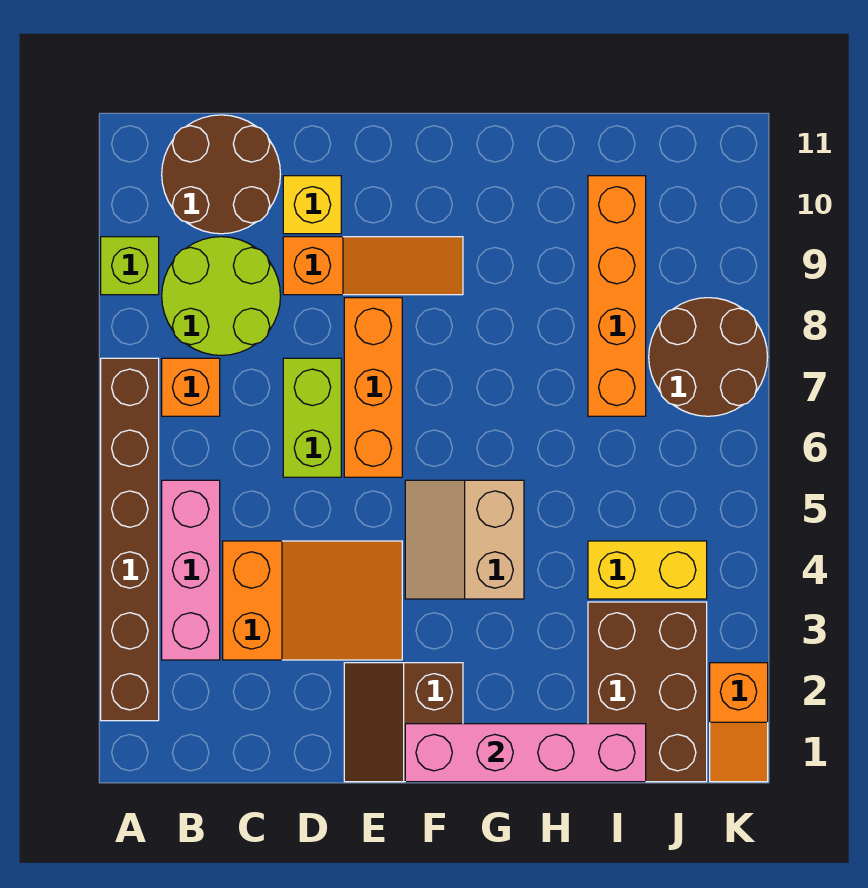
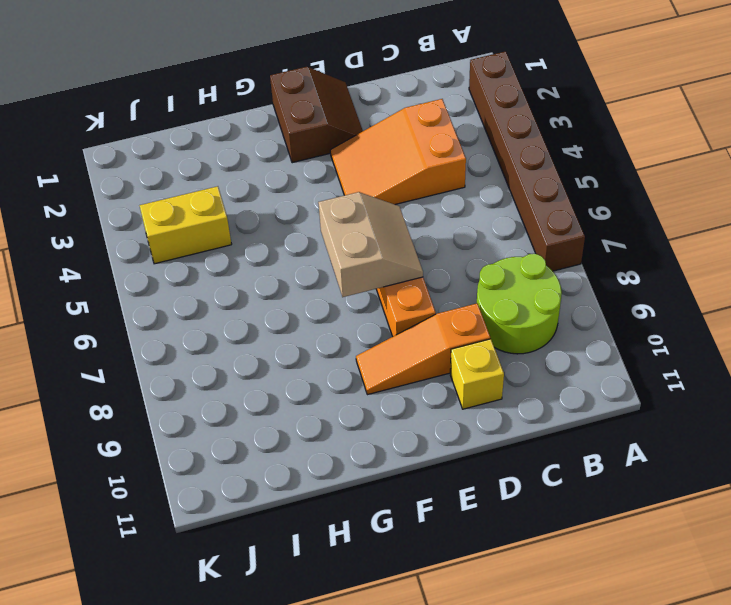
tan slope E6:F7 level 2 top F -> tan slope F4:G5 level 1 top G
none -> lime brick A9 level 1
none -> pink brick B3:B5 level 1
none -> orange brick B7 level 1

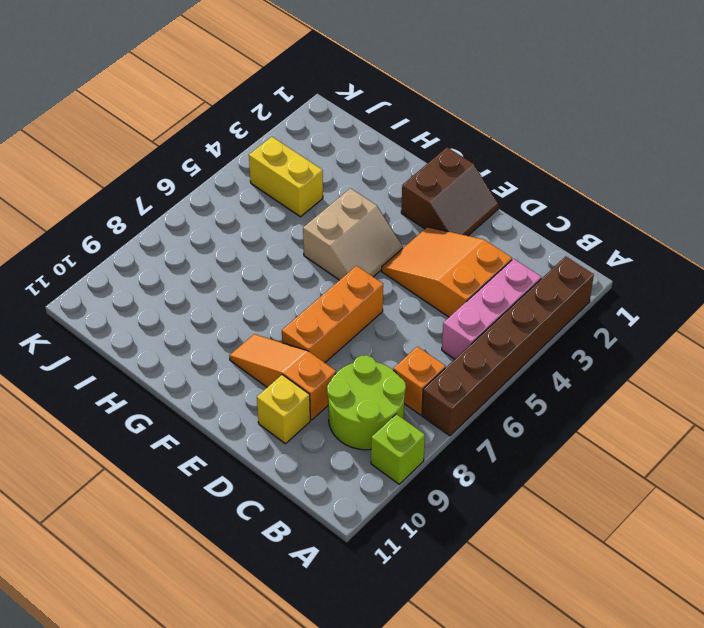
none -> brown round brick B10:C11 level 1
none -> lime brick D6:D7 level 1
none -> brown brick I1:J3 level 1

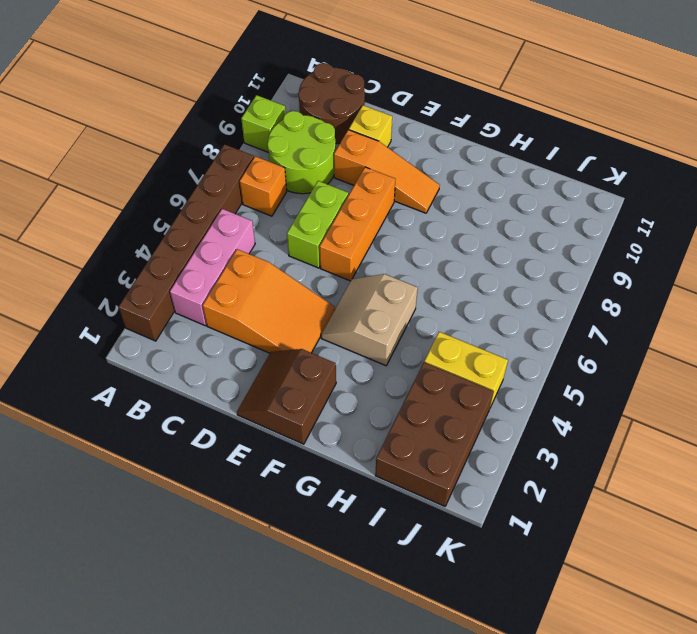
none -> orange brick I7:I10 level 1
none -> brown round brick J7:K8 level 1
none -> orange slope K1:K2 level 1 top 2

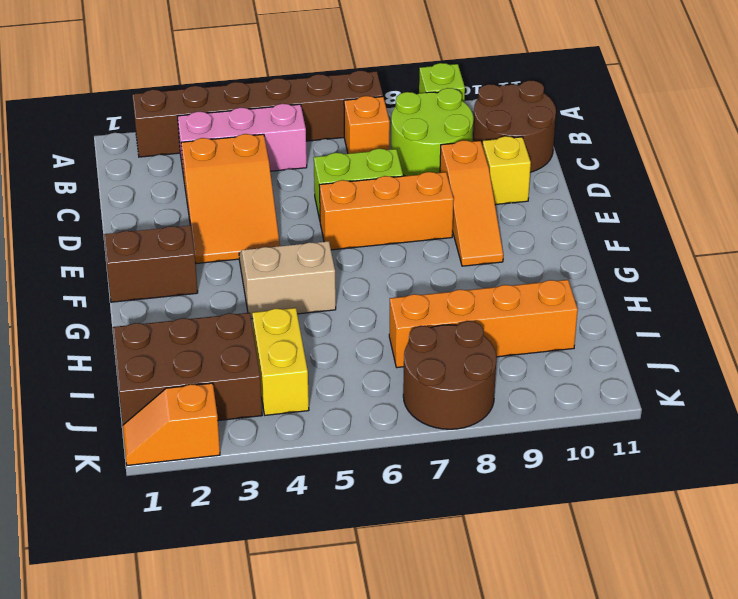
none -> pink brick F1:I1 level 2

